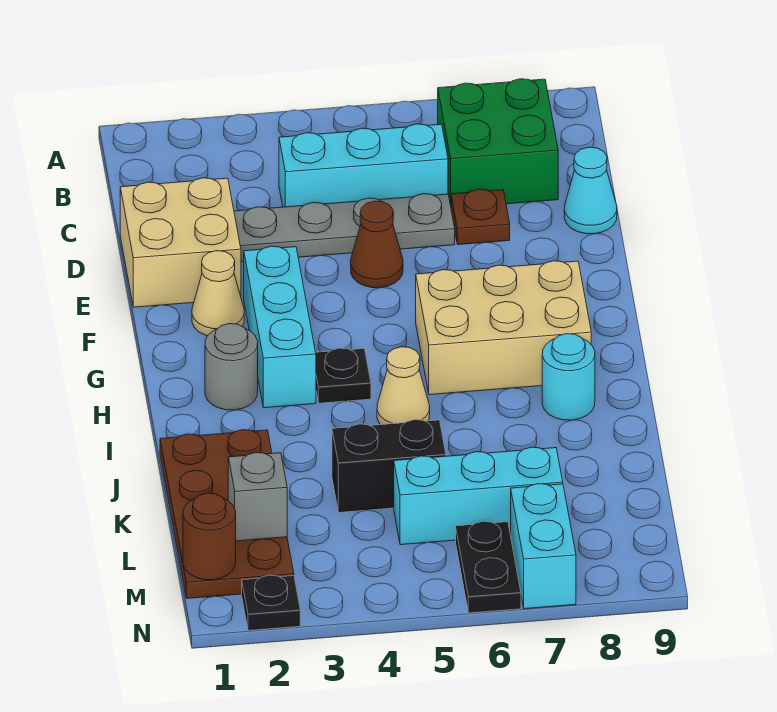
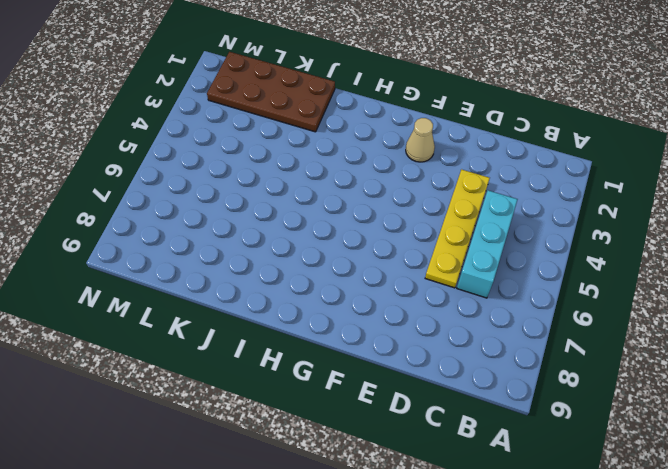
yellow plate D3:D6 level 1 -> grey plate D3:D6 level 1
none -> green brick B7:C8 level 1
none -> tan brick D1:E2 level 1
none -> brown plate D7 level 1

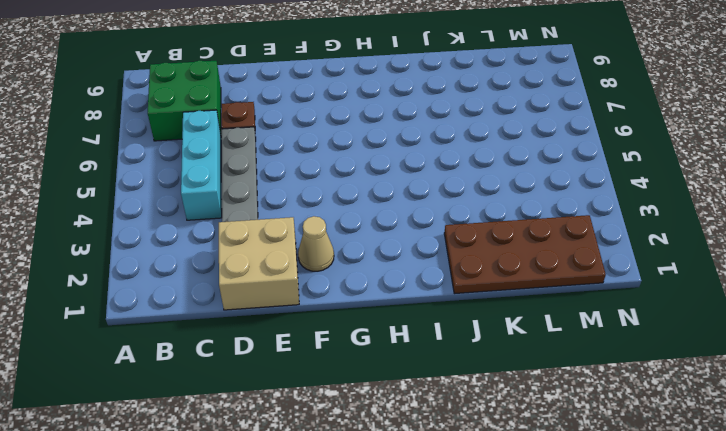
none -> cyan cone D9 level 1
none -> brown cone E5 level 1
none -> cyan brick F3:H3 level 1

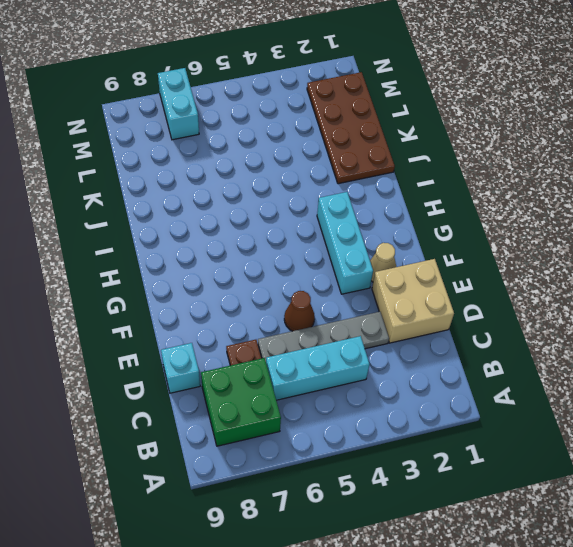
cyan brick D9 level 1 -> cyan cone D9 level 1
none -> tan brick G6:H8 level 1
none -> grey round brick H2 level 1
none -> black plate H4 level 1

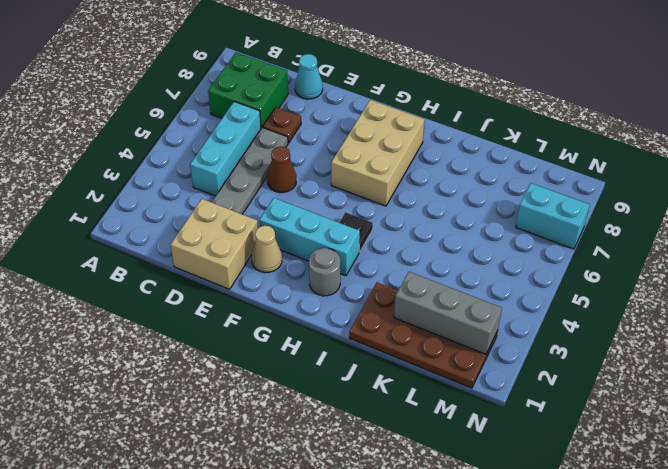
grey brick K2:M2 level 2 -> grey brick L2 level 2
none -> tan cone I5 level 1
none -> cyan round brick I8 level 1
none -> black brick K4:K5 level 1

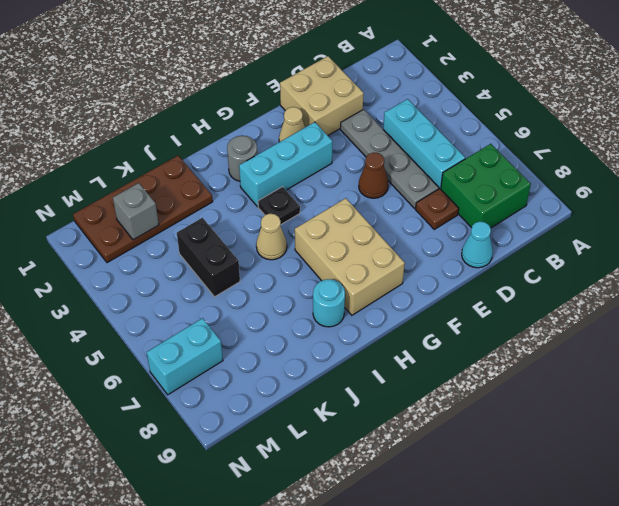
none -> cyan brick L5:L7 level 1
none -> black plate M6:N6 level 1
none -> black plate N2 level 1

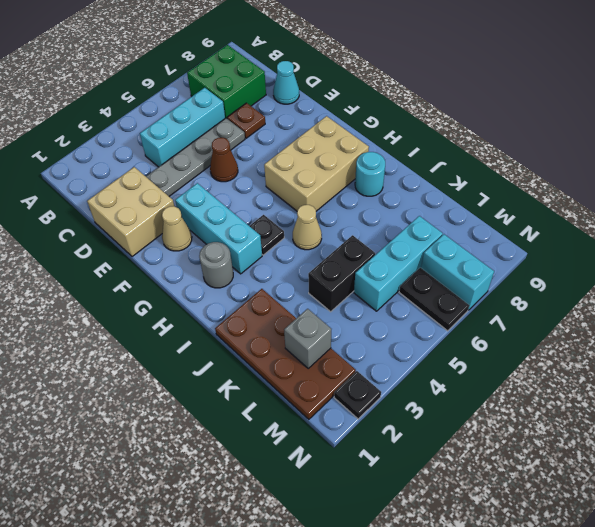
none -> brown round brick M1 level 2

